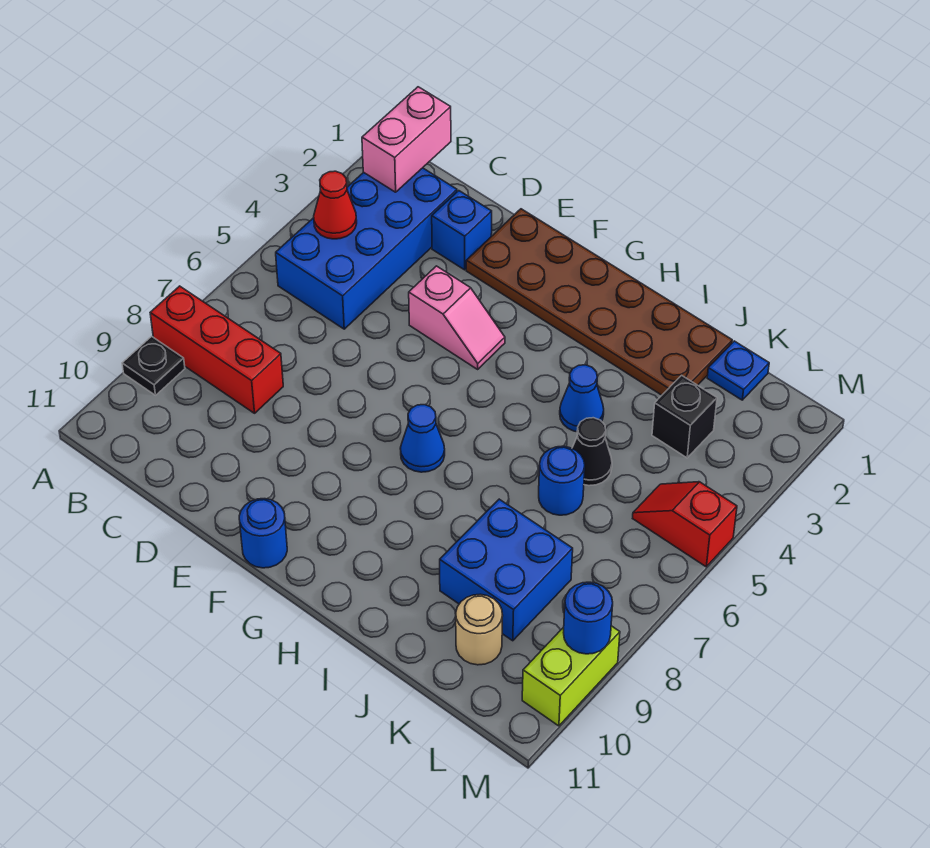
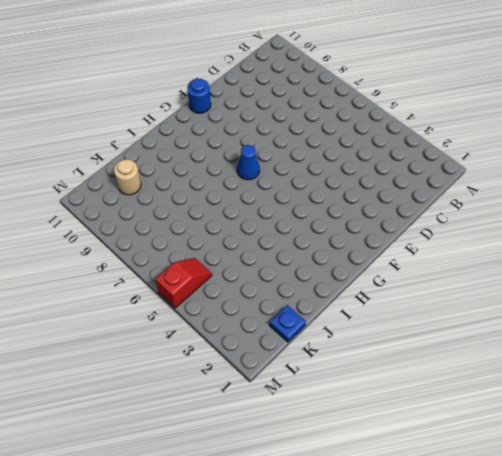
none -> red brick A8:C8 level 1
none -> black plate A9 level 1
none -> blue brick B2:C5 level 1

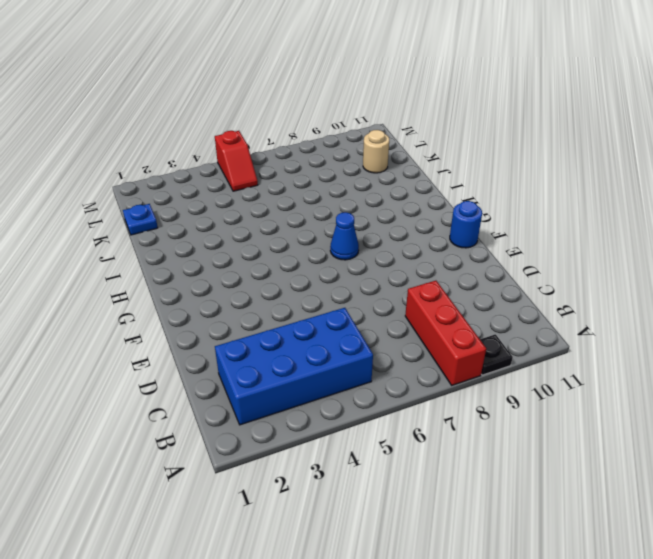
none -> blue brick D2 level 1
none -> brown plate E1:J2 level 1
none -> pink slope E4:F4 level 1 top E

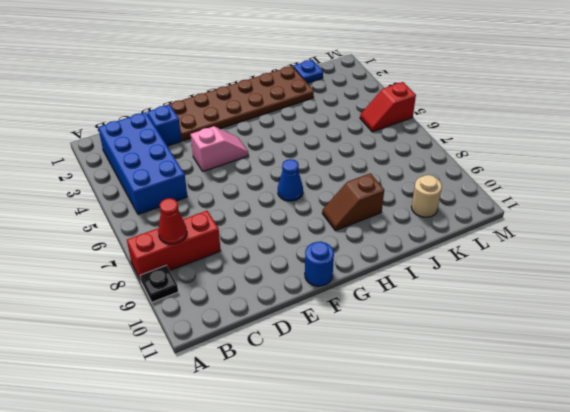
red cone B8 level 2 -> red cone B4 level 2
brown slope H9:I9 level 1 top I -> none
none -> blue cone I4 level 1
none -> black cone J5 level 1
none -> blue round brick J6 level 1

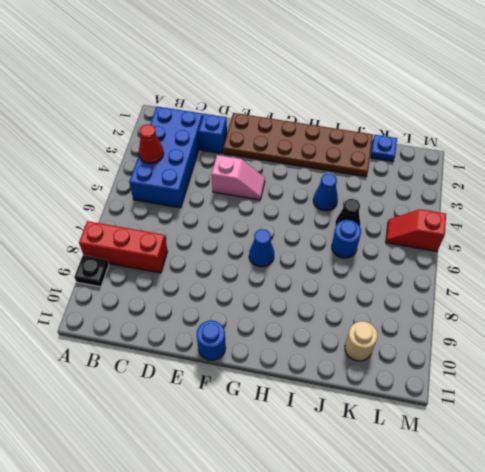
none -> blue brick J8:K9 level 1
none -> black brick K3 level 1
none -> lime brick M9:M10 level 1

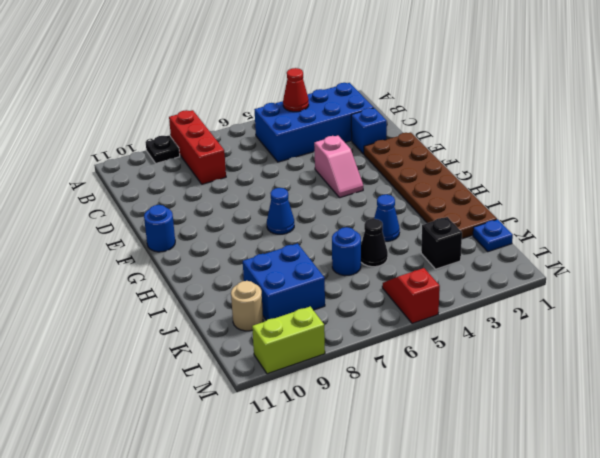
none -> pink brick B1:B2 level 2
none -> blue round brick M9 level 2

